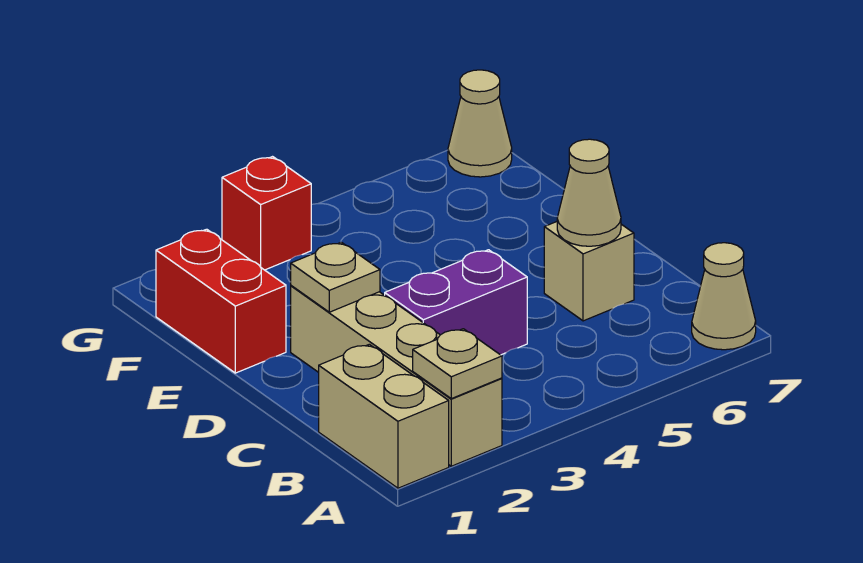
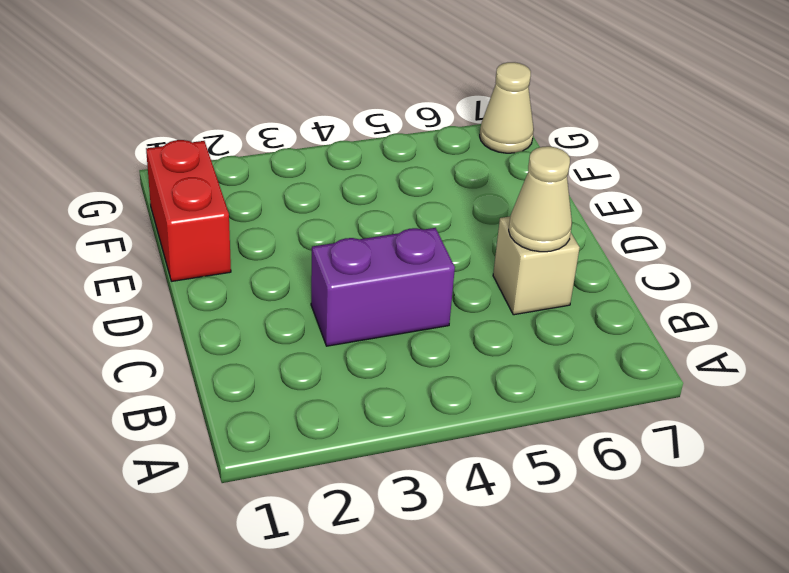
none -> tan brick A1:B1 level 1
none -> tan brick A2:D2 level 1

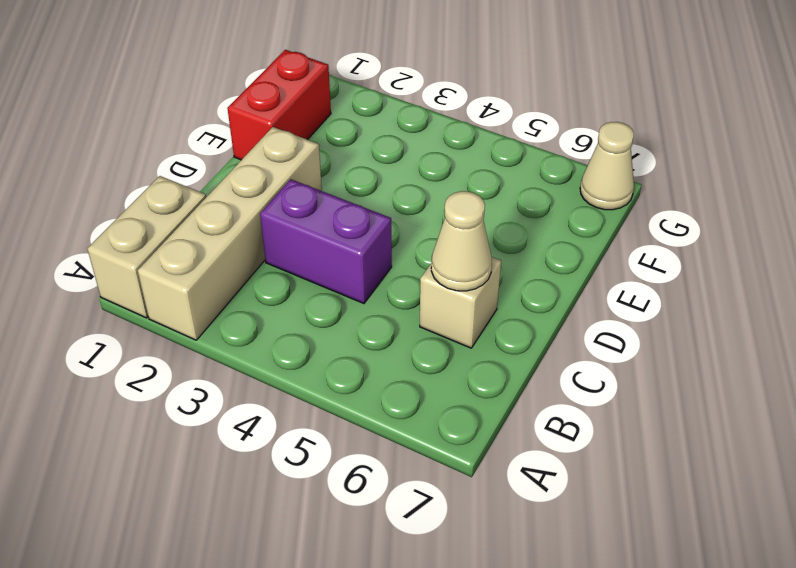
none -> tan cone A7 level 1
none -> red brick G3 level 1

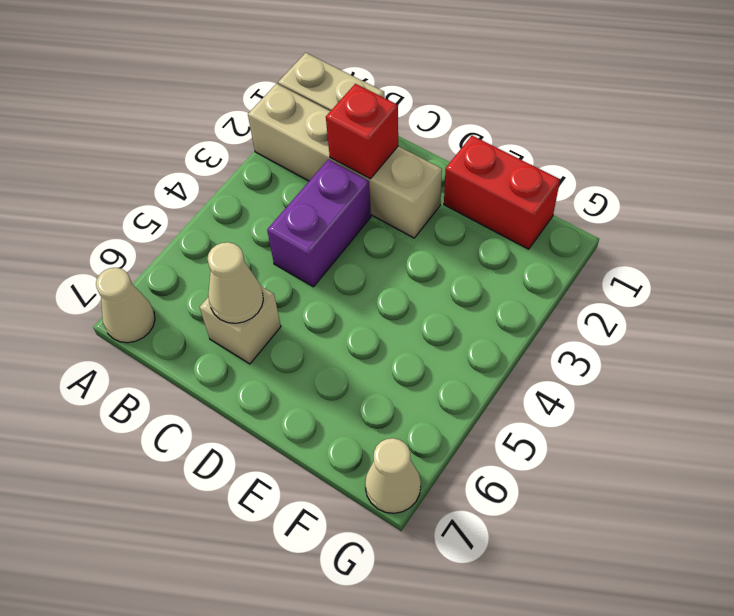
red brick C2 level 2 -> red brick G3 level 1
none -> tan plate A2 level 2
none -> tan plate D2 level 2

